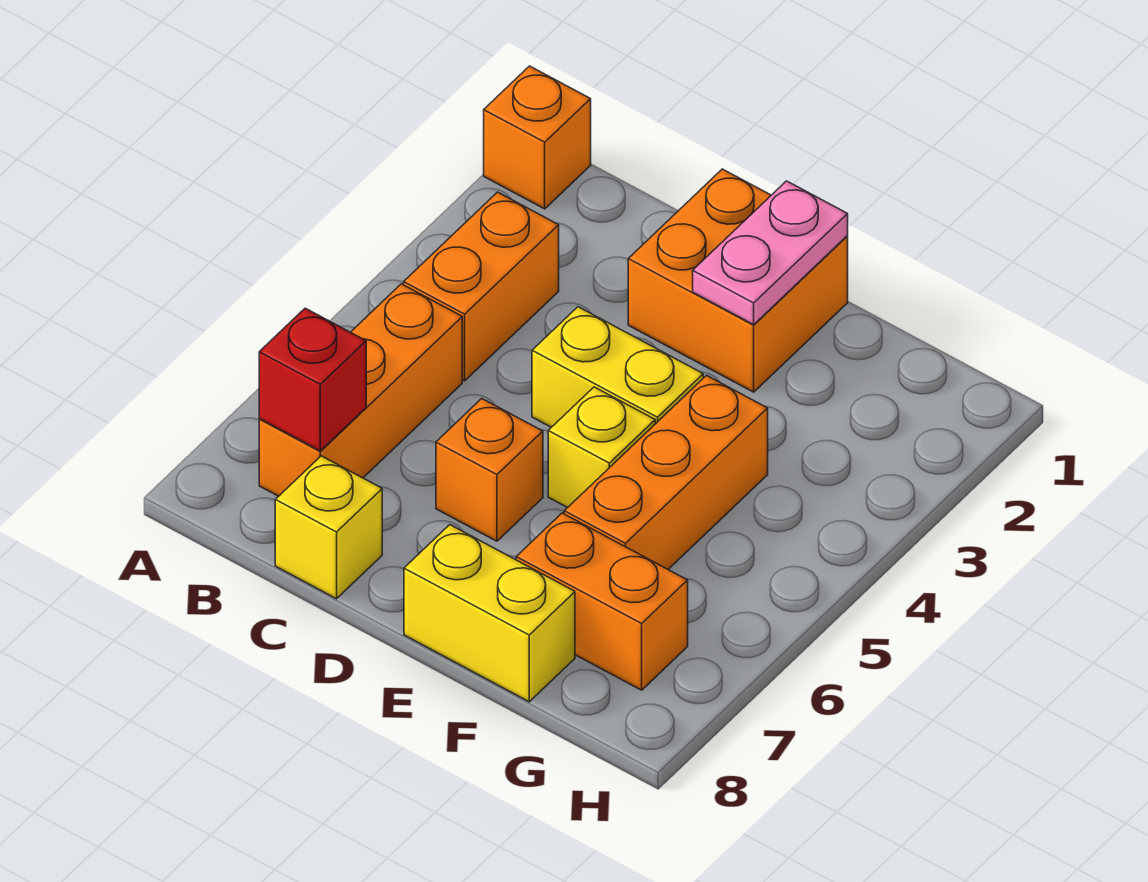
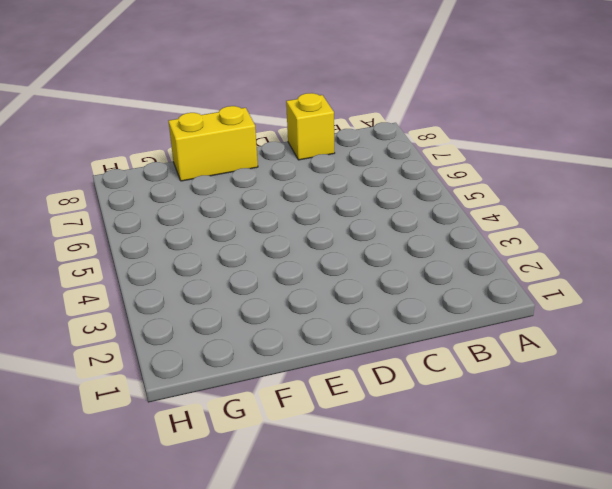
none -> orange brick A1 level 1
none -> orange brick B3:B4 level 1
none -> orange brick B5:B7 level 1

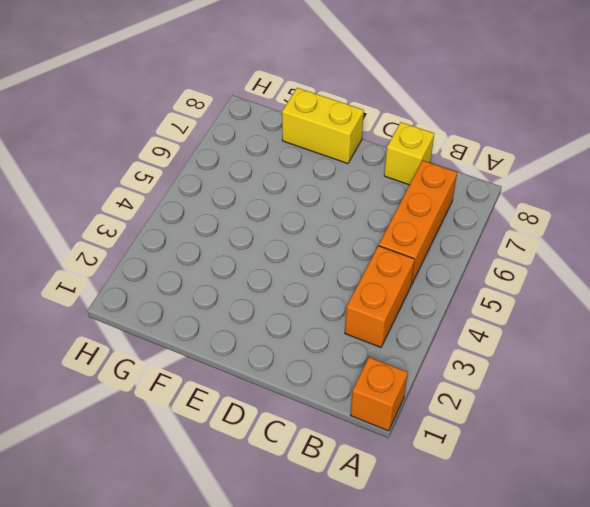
none -> orange brick D1:E2 level 1
none -> yellow brick D4:E4 level 1
none -> orange brick D6 level 1

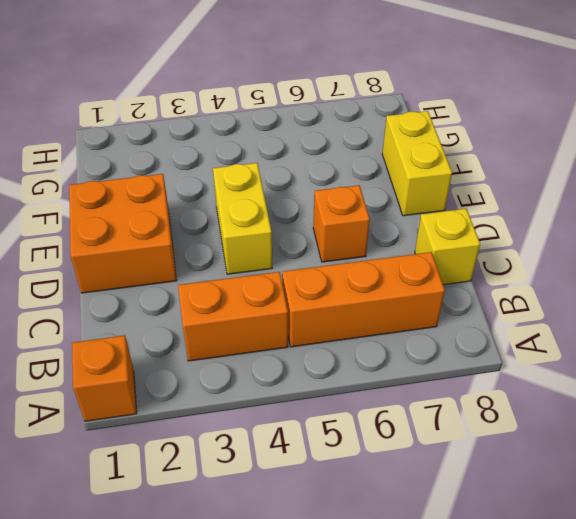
none -> yellow brick E5 level 1
none -> orange brick F4:F6 level 1
none -> orange brick F7:G7 level 1

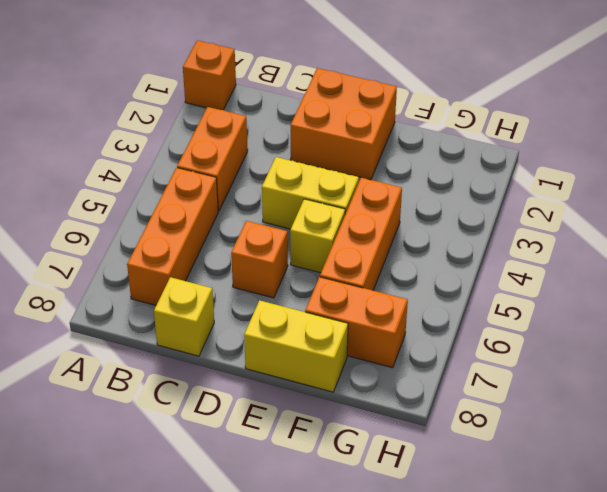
none -> red brick B7 level 2
none -> pink plate E1:E2 level 2

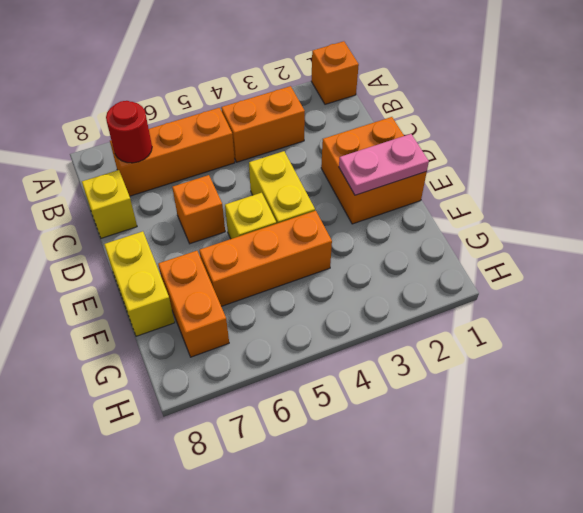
red round brick B7 level 2 -> red brick B7 level 2

